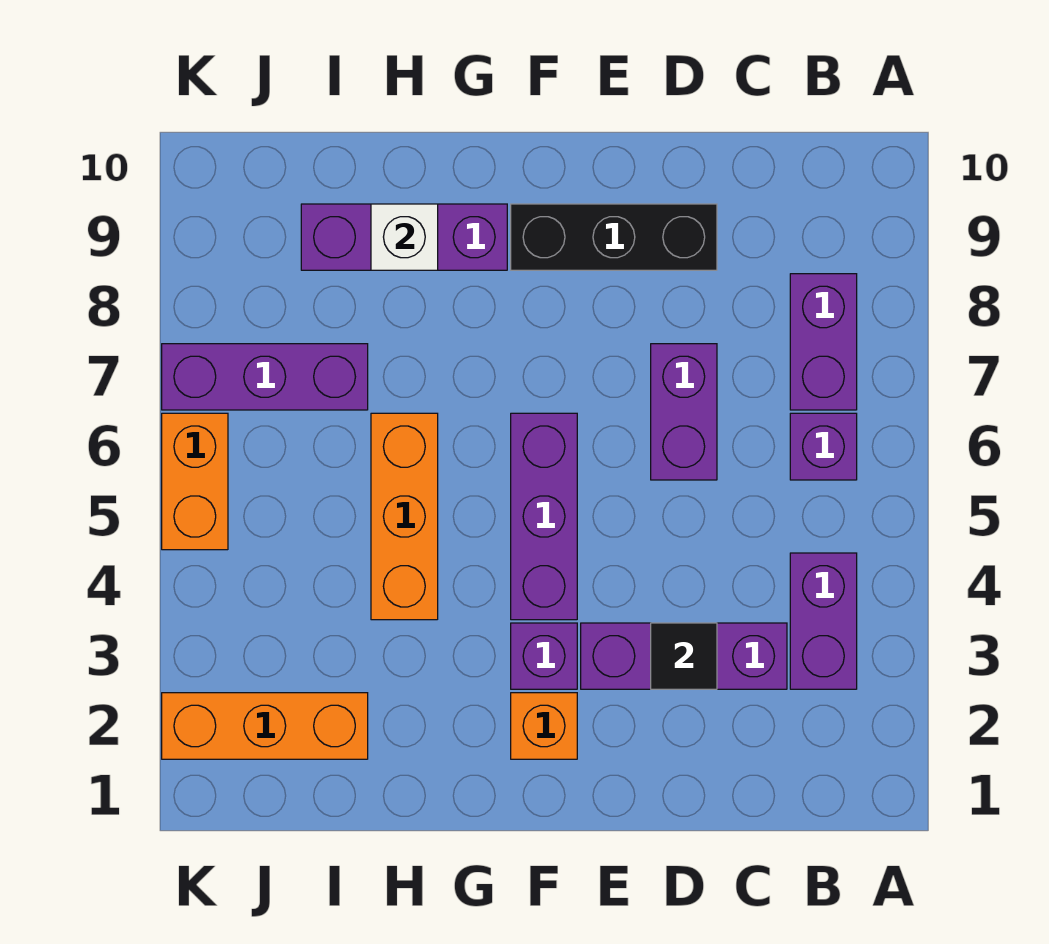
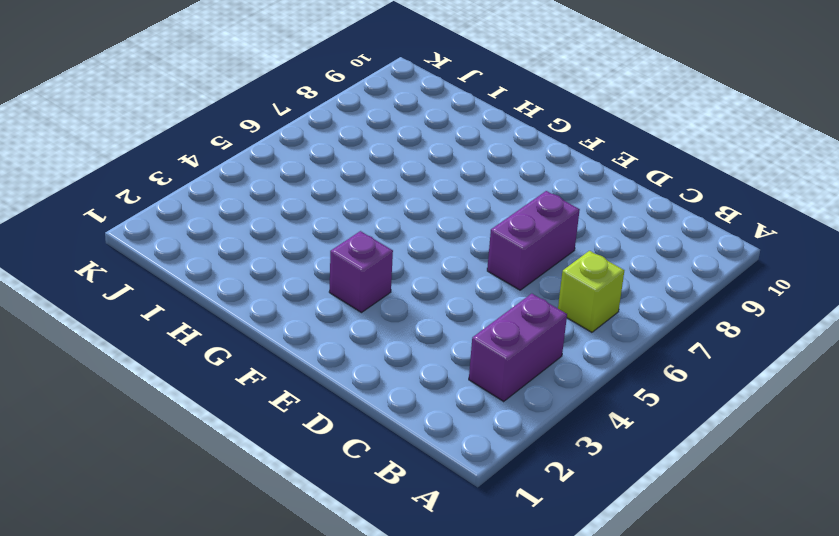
lime brick B6 level 1 -> purple brick B6 level 1
none -> purple brick B7:B8 level 1
none -> purple brick C3:E3 level 1
none -> black brick D9:F9 level 1

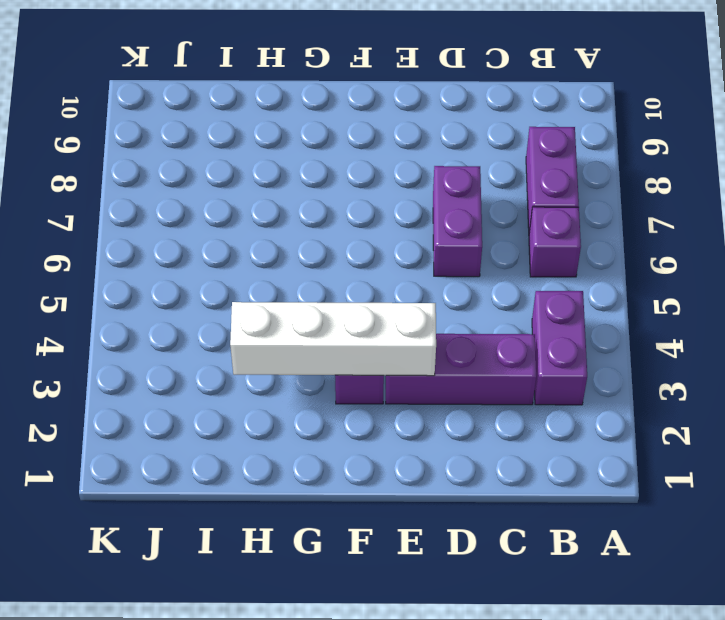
white brick E3:H3 level 2 -> none
none -> black brick D9:F9 level 1
none -> orange brick F2 level 1
none -> purple brick F4:F6 level 1

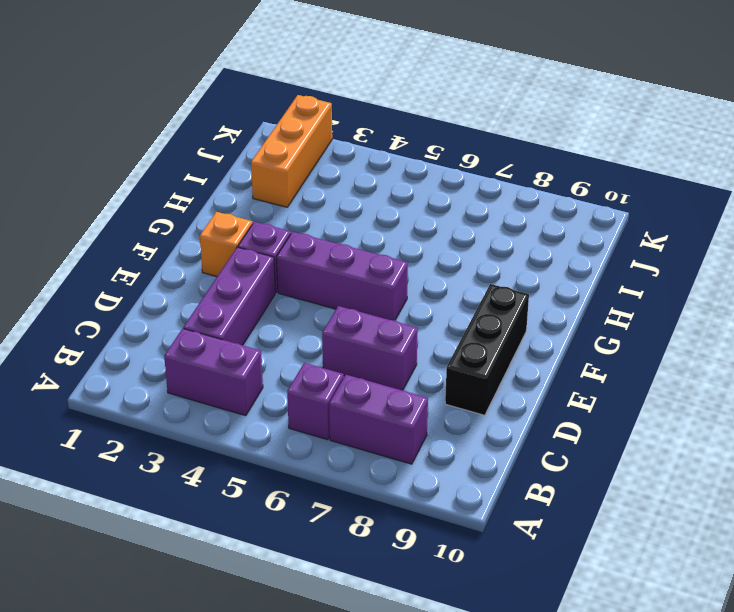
none -> purple brick G9:I9 level 1
none -> orange brick H4:H6 level 1
none -> purple brick I7:K7 level 1

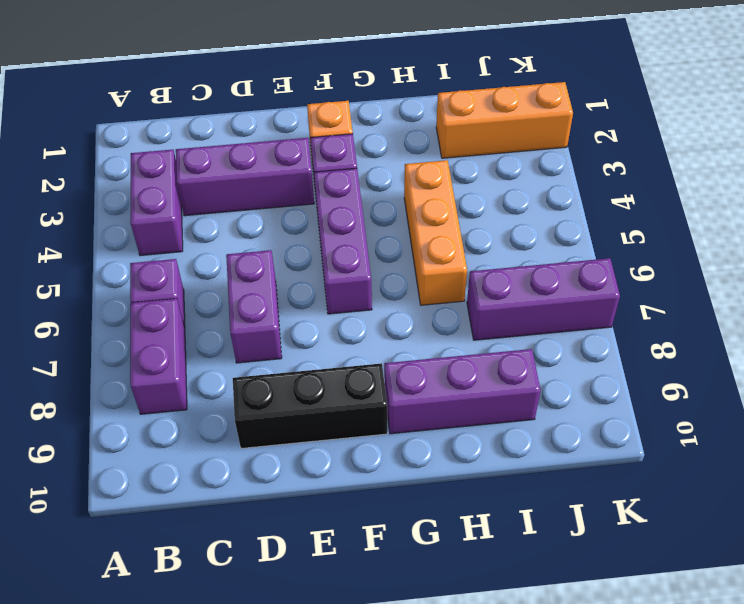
none -> orange brick K5:K6 level 1
none -> black tile D3 level 2
none -> white brick H9 level 2

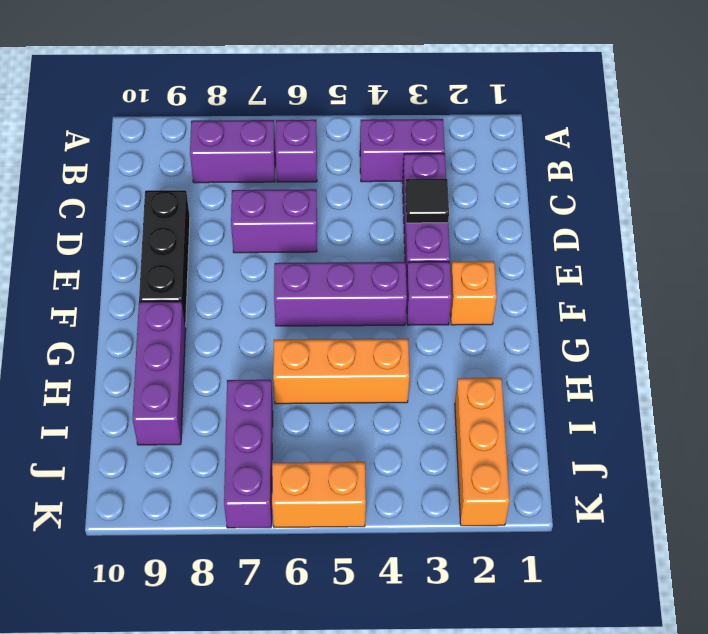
none -> white brick H9 level 2

